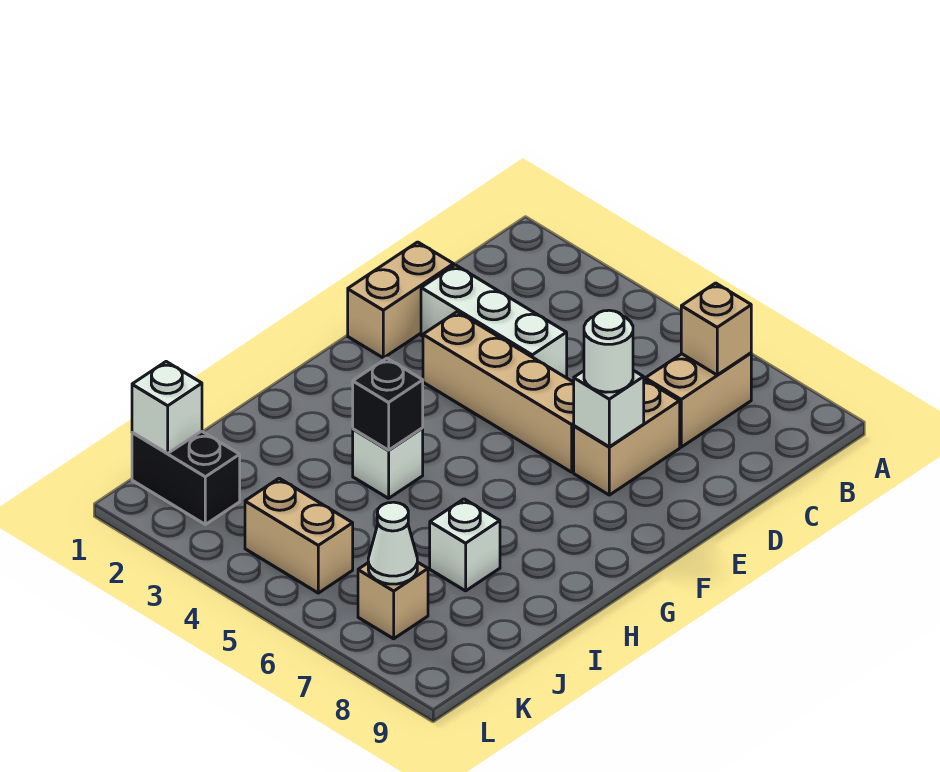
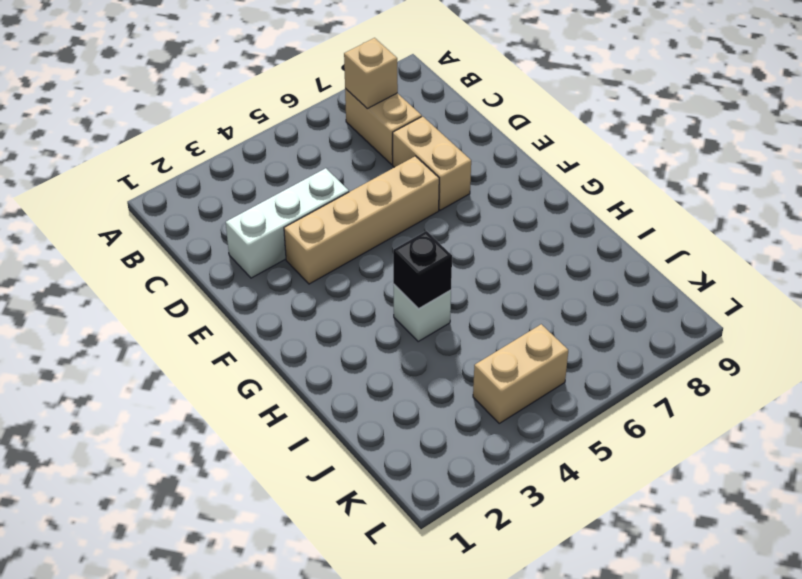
none -> tan brick D1:E1 level 1
none -> white brick I7 level 1
none -> black brick K1:K2 level 1

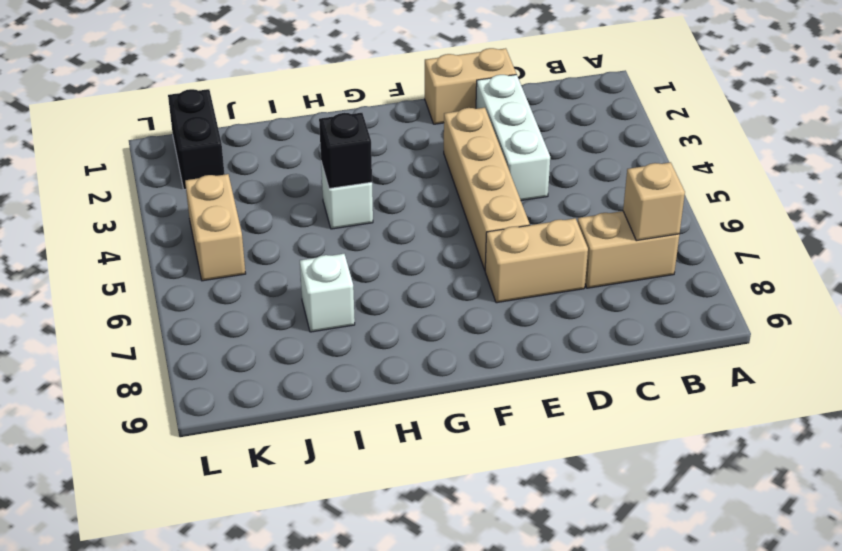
none -> tan brick K7 level 1
none -> white brick E7 level 2
none -> white brick K1 level 2

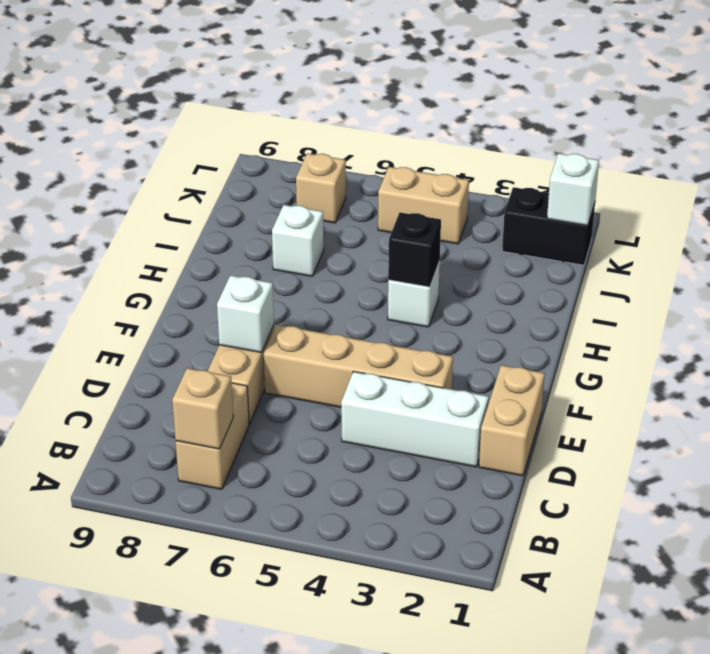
none -> white cone K7 level 2
none -> white round brick E7 level 3

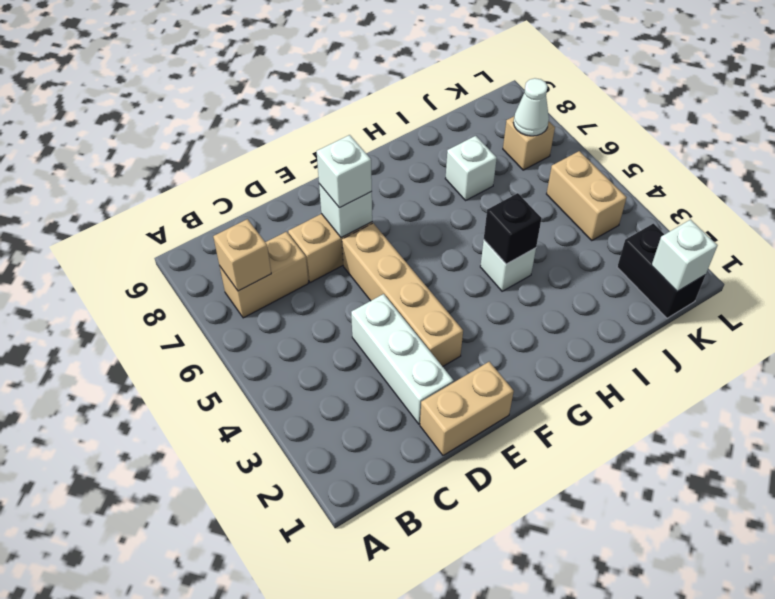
white brick E7 level 3 -> white round brick E7 level 3

